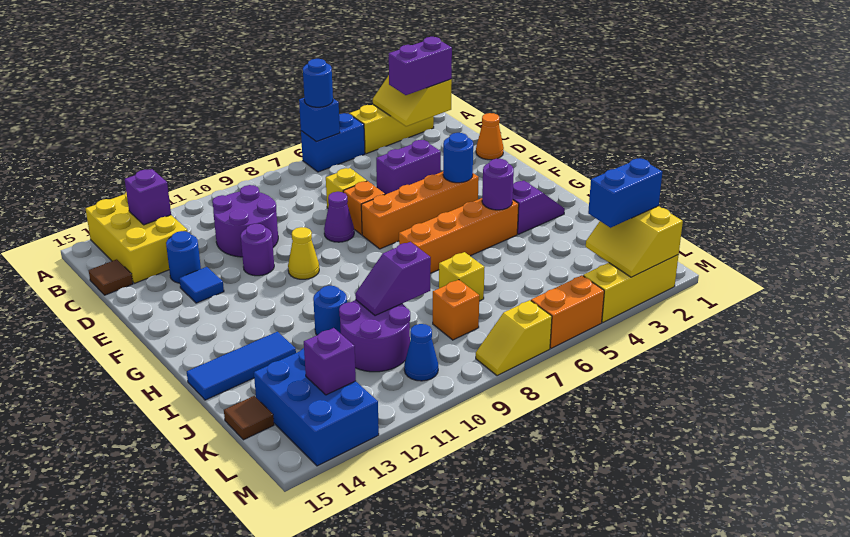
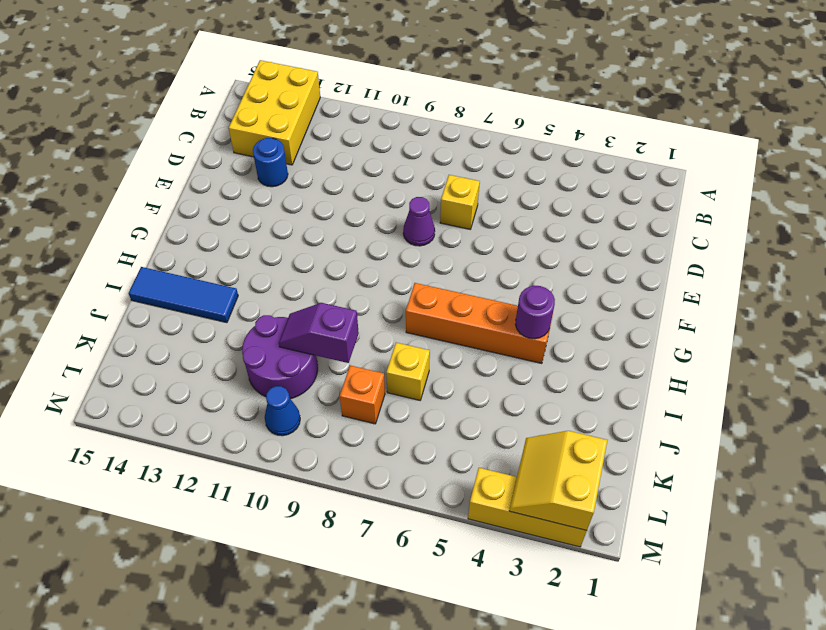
none -> yellow brick A2:A4 level 1
none -> blue brick A5:A6 level 1
none -> purple round brick C10:D11 level 1
none -> brown tile C15 level 1

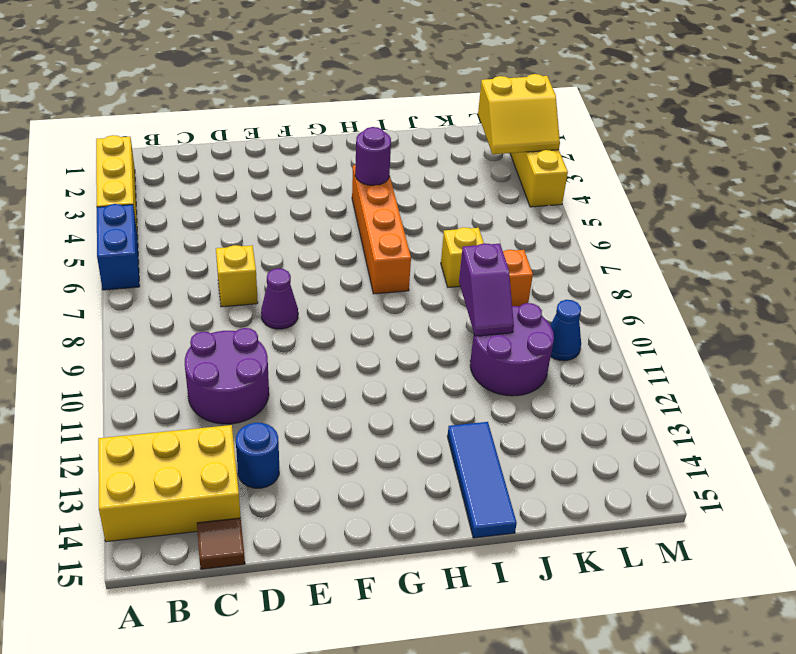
none -> orange cone D1 level 1
none -> purple brick D4:D5 level 1
none -> orange brick E7 level 1
none -> purple round brick E11 level 1

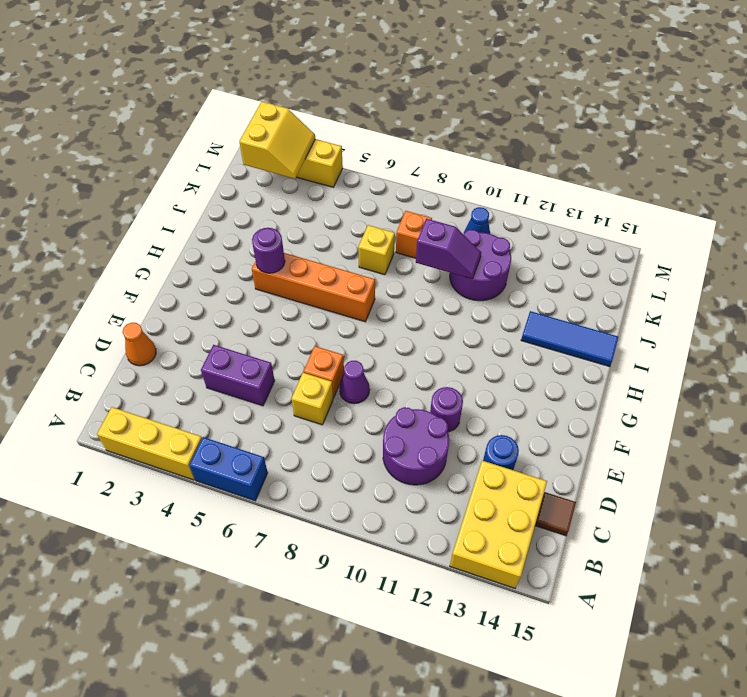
none -> blue tile E13 level 1
none -> orange brick F4:F7 level 1
none -> yellow cone F10 level 1
none -> purple slope H2:H3 level 1 top 3

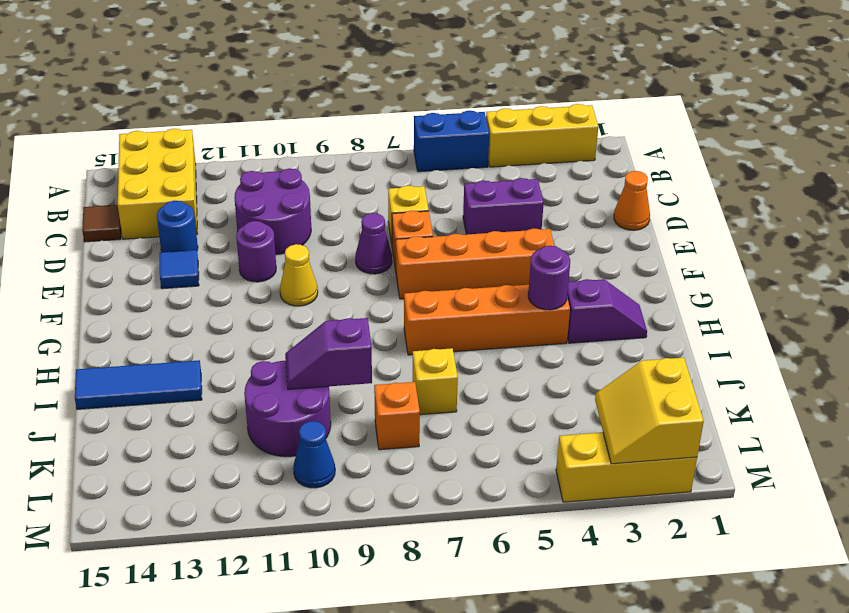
none -> blue round brick I11 level 1
none -> blue brick K13:M14 level 1
none -> brown tile K15 level 1
none -> orange brick M5:M6 level 1

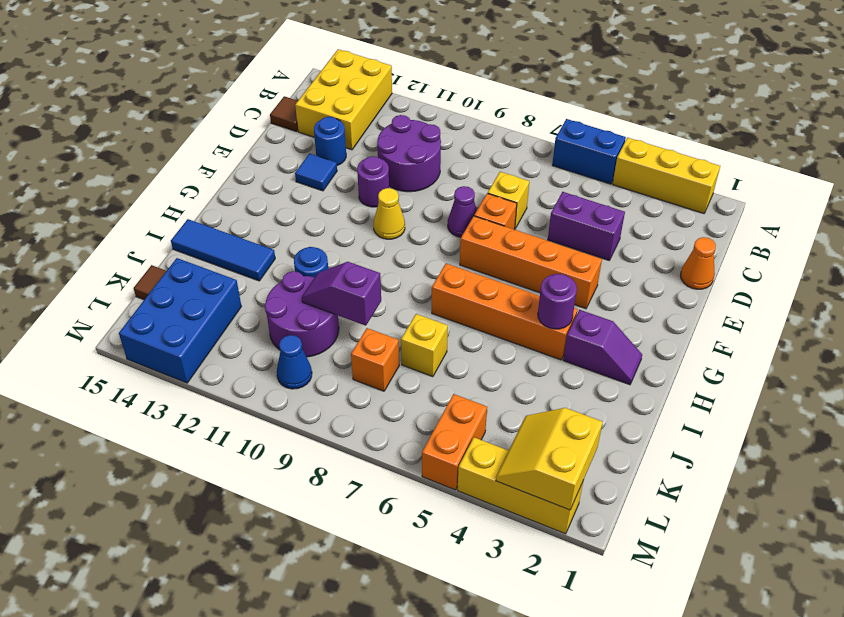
orange brick L5:M5 level 1 -> orange brick M5:M6 level 1
none -> yellow slope M7:M8 level 1 top 7
none -> yellow slope A2:B3 level 2 top 2
none -> blue brick A6 level 2
none -> purple brick B13 level 2

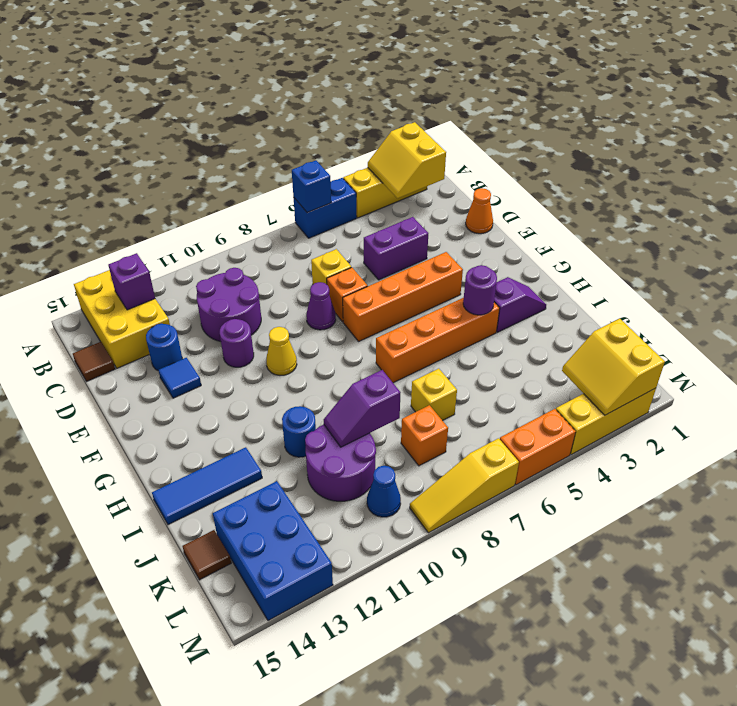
yellow slope M7:M9 level 1 top 7 -> yellow slope M7:M8 level 1 top 7
none -> blue round brick F4 level 2
none -> purple brick L13 level 2
none -> blue round brick A6 level 3
none -> purple brick B2:B3 level 3

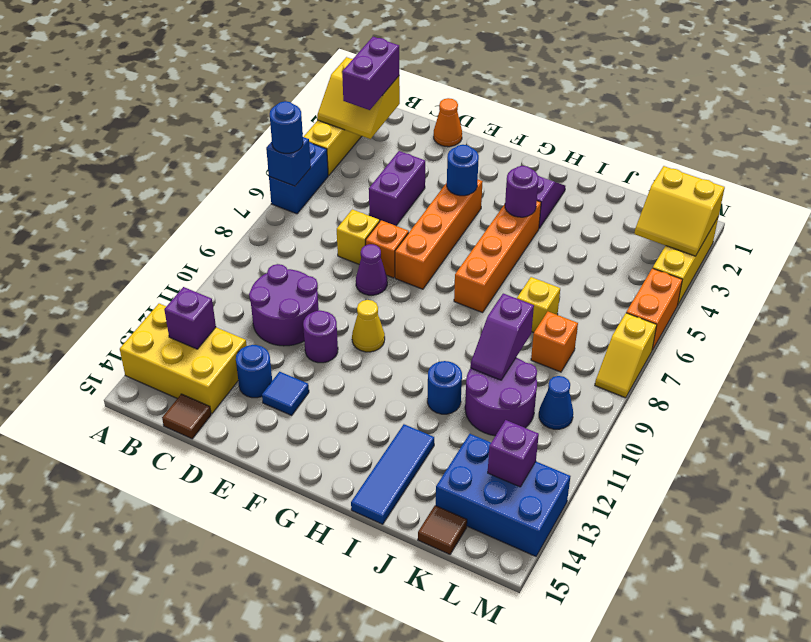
none -> blue brick L2:L3 level 3

